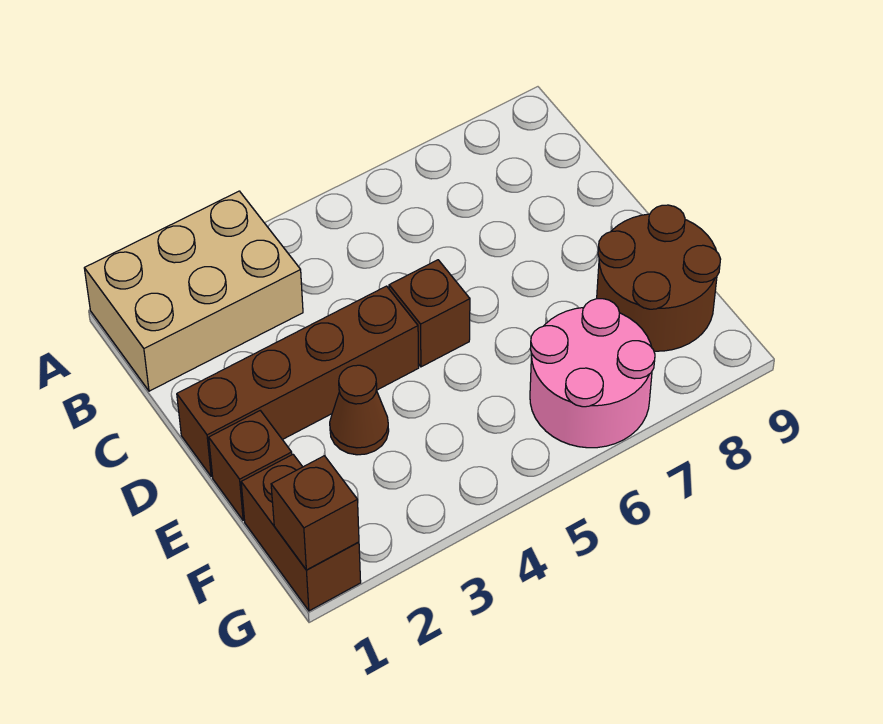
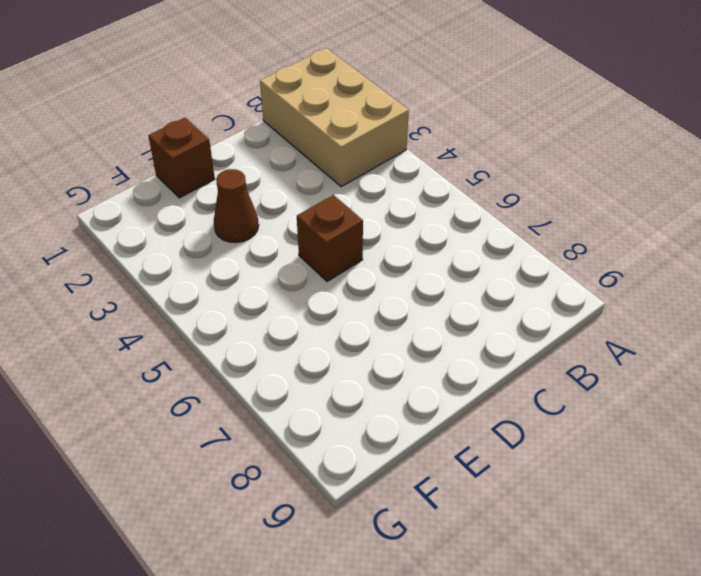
none -> brown brick D1:D4 level 1
none -> brown round brick E8:F9 level 1

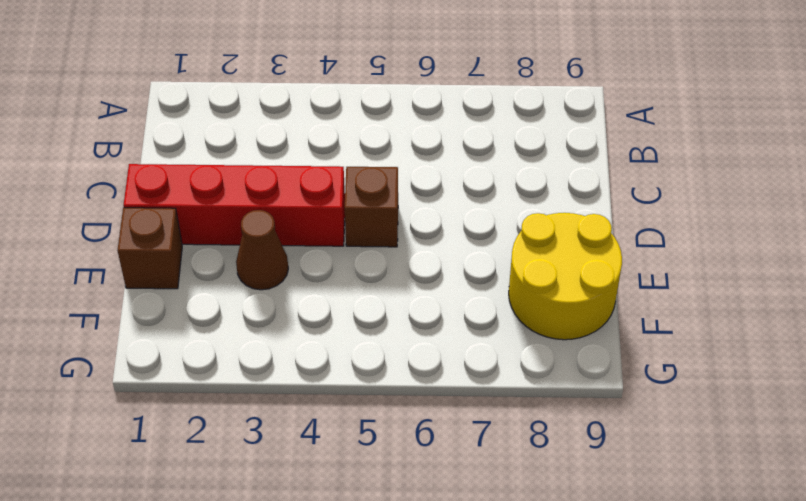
red brick D1:D4 level 1 -> brown brick D1:D4 level 1
yellow round brick E8:F9 level 1 -> brown round brick E8:F9 level 1
none -> tan brick A1:B3 level 1
none -> brown brick F1:G1 level 1

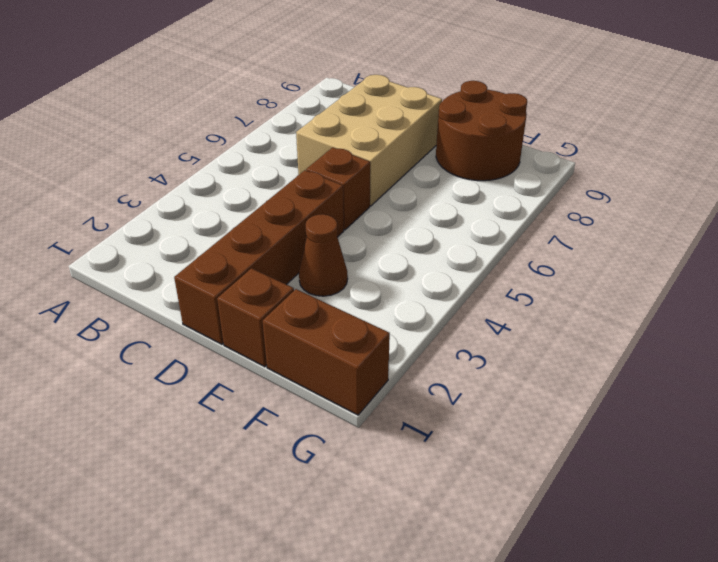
tan brick C6:D8 level 1 -> tan brick A1:B3 level 1
none -> pink round brick F6:G7 level 1
none -> brown brick G1 level 2

